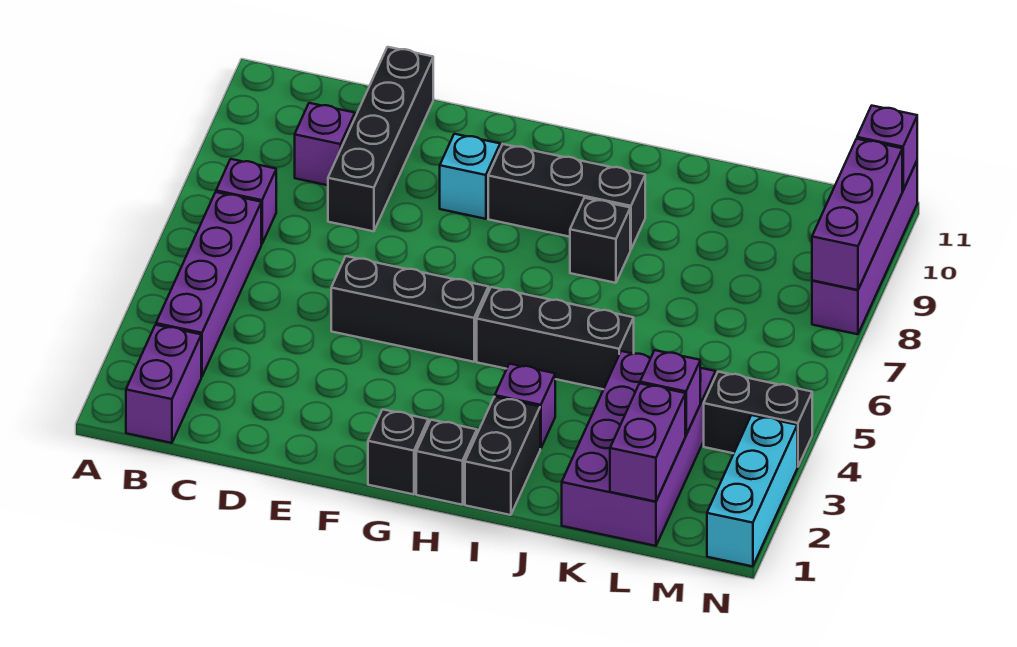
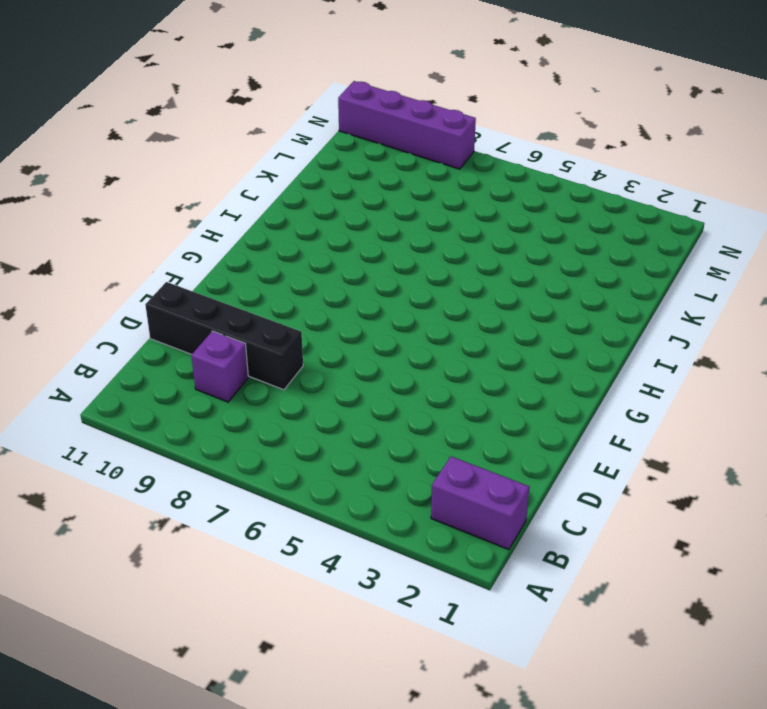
none -> purple brick B3:B6 level 1
none -> purple brick B7 level 1
none -> black brick E5:G5 level 1

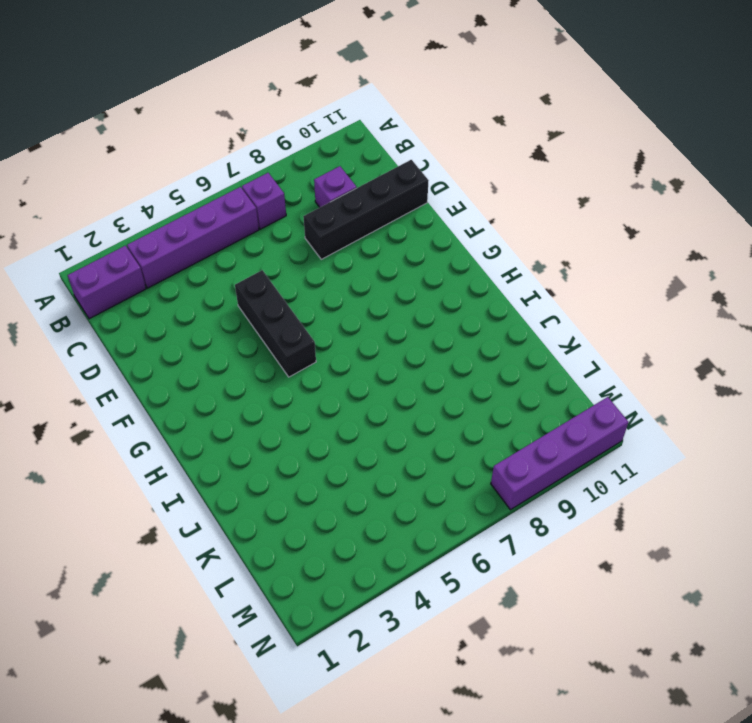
none -> cyan brick F9 level 1
none -> black brick G1 level 1
none -> black brick G9:I9 level 1

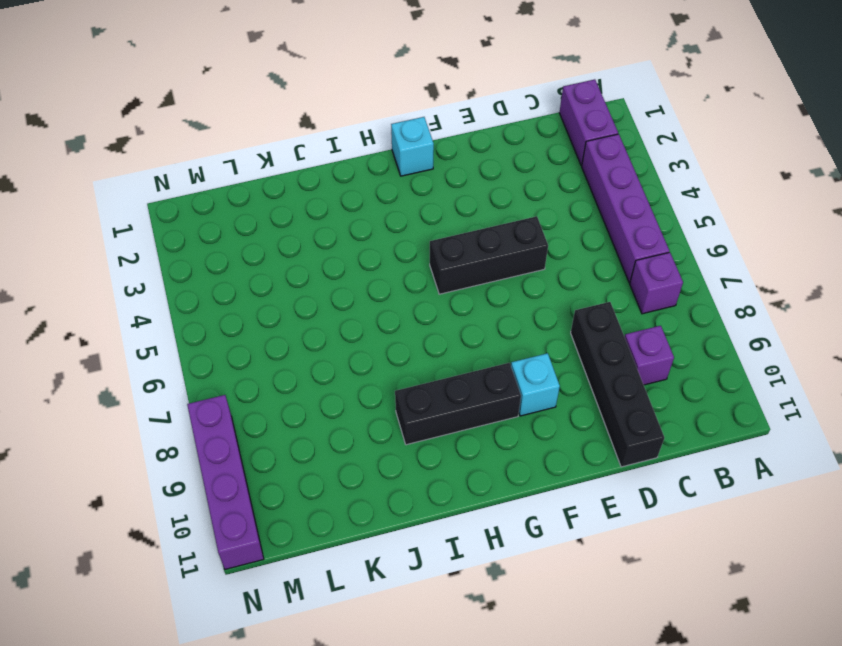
cyan brick G1 level 1 -> black brick G1 level 1
none -> black brick H1 level 1
none -> black brick H5:J5 level 1
none -> black brick I1:I2 level 1

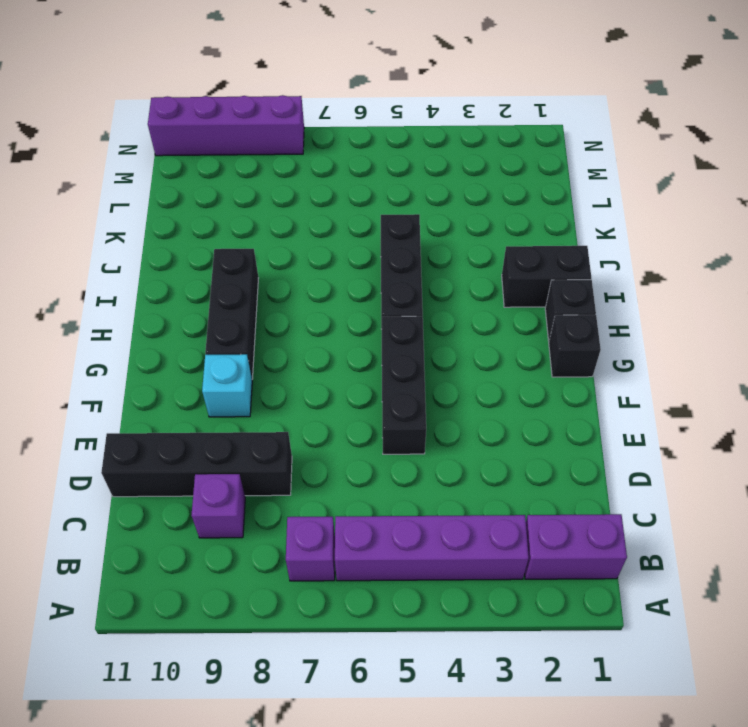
none -> purple brick I3 level 1
none -> black brick I8 level 1
none -> purple brick K1:L4 level 1

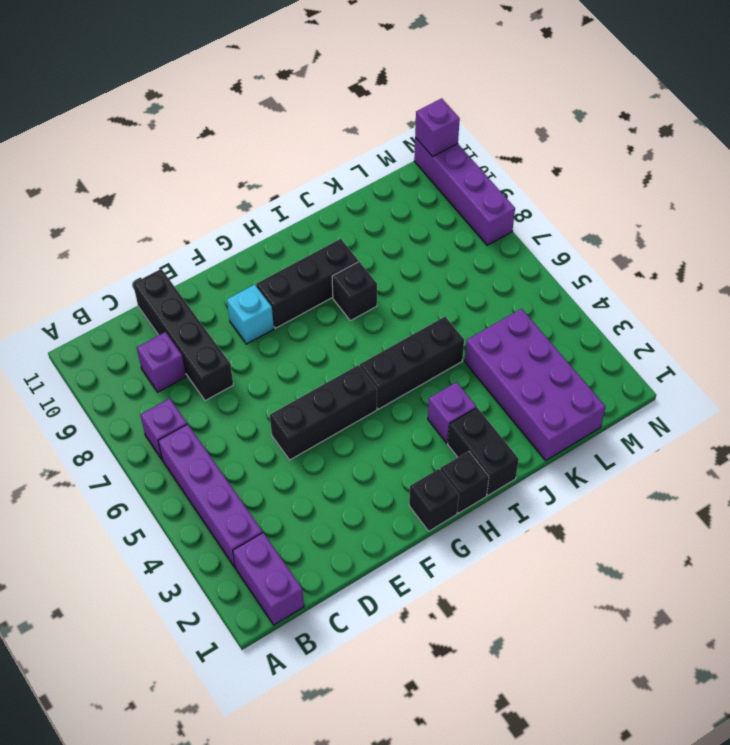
none -> black brick M4:N4 level 1
none -> cyan brick N1:N3 level 1
none -> purple brick L1:L2 level 2

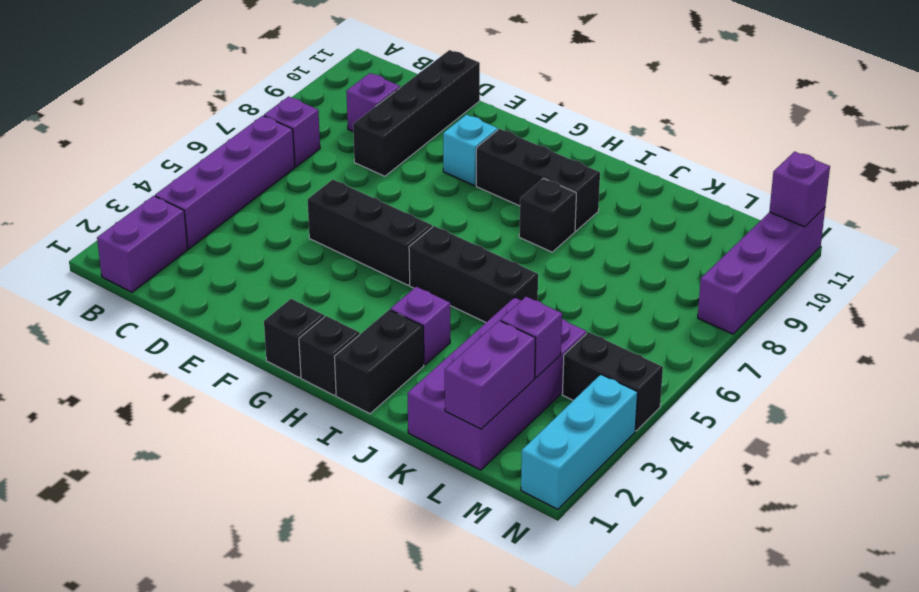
none -> purple brick N8:N10 level 2

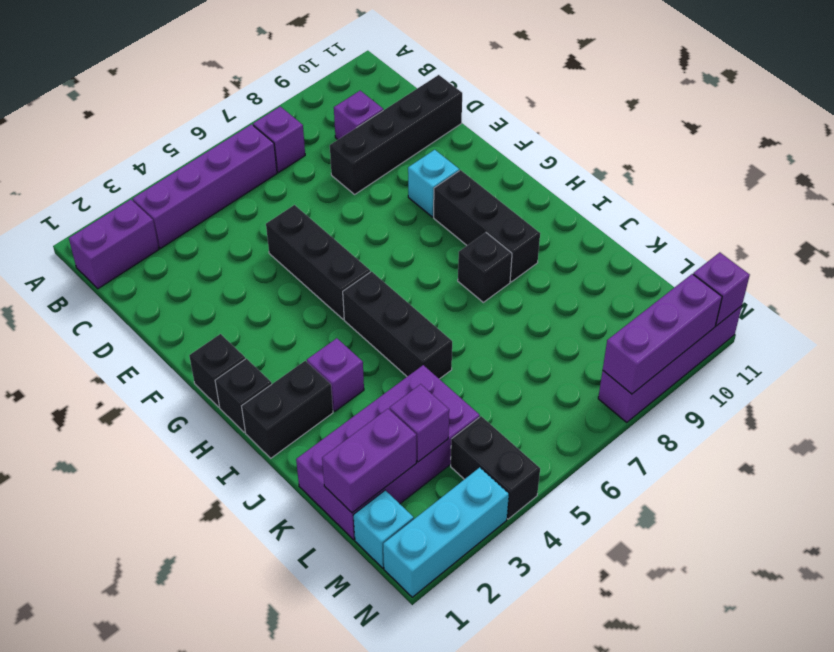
cyan brick M1 level 1 -> none

